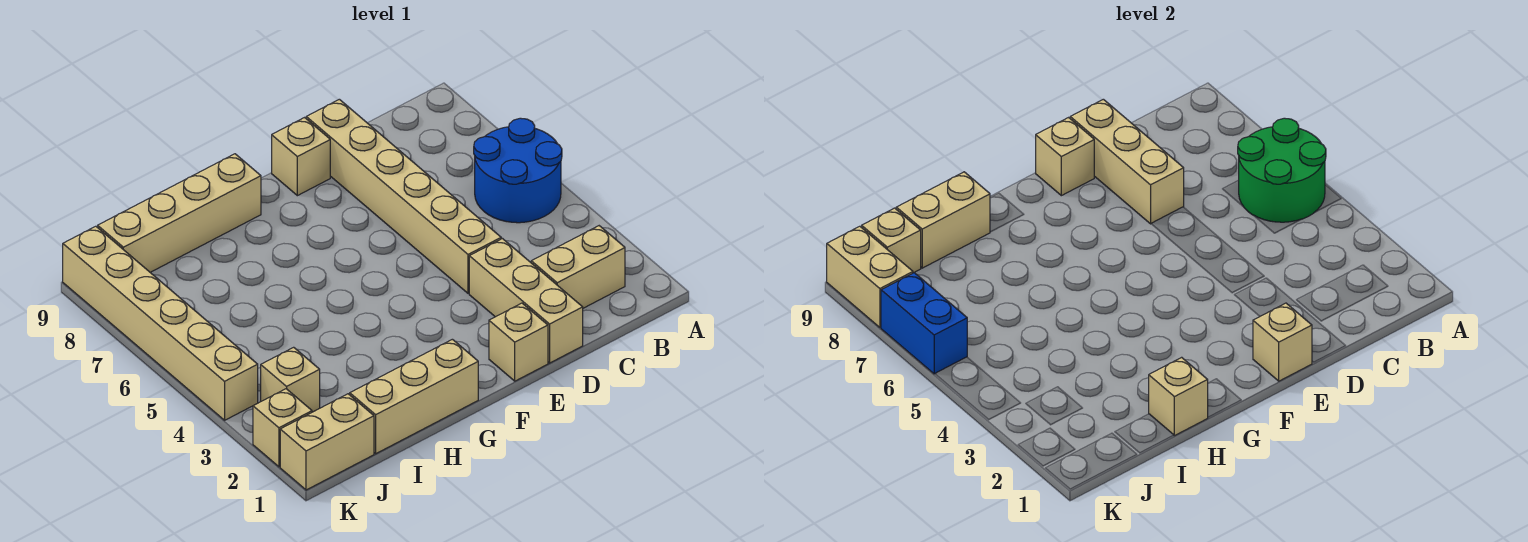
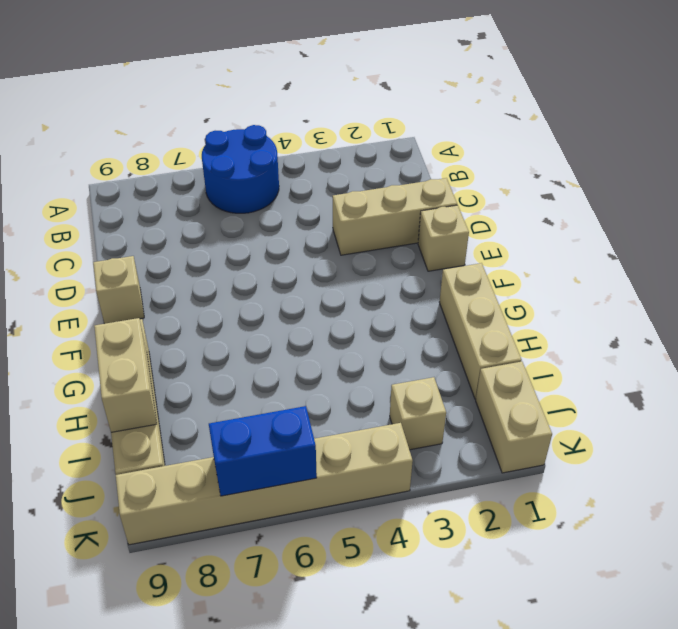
none -> tan brick B2:C2 level 1
none -> tan brick D4:D9 level 1
none -> tan brick K2 level 1

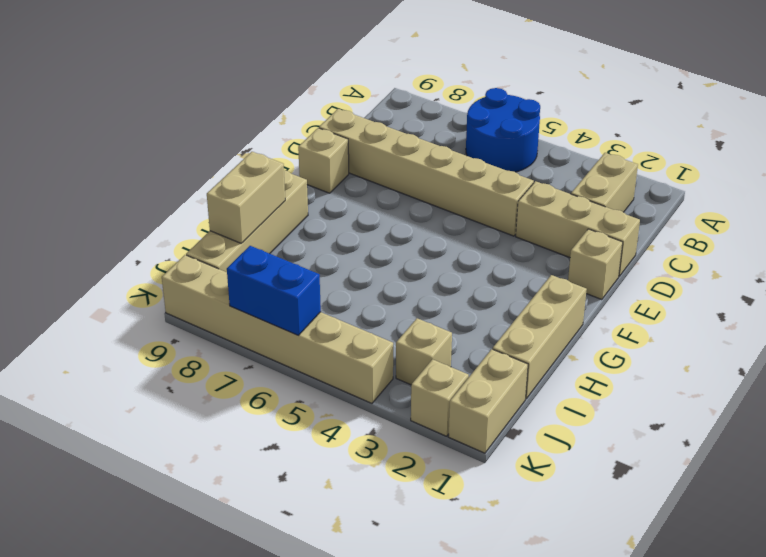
none -> green round brick A5:B6 level 2
none -> tan brick D7:D9 level 2
none -> tan brick E1 level 2

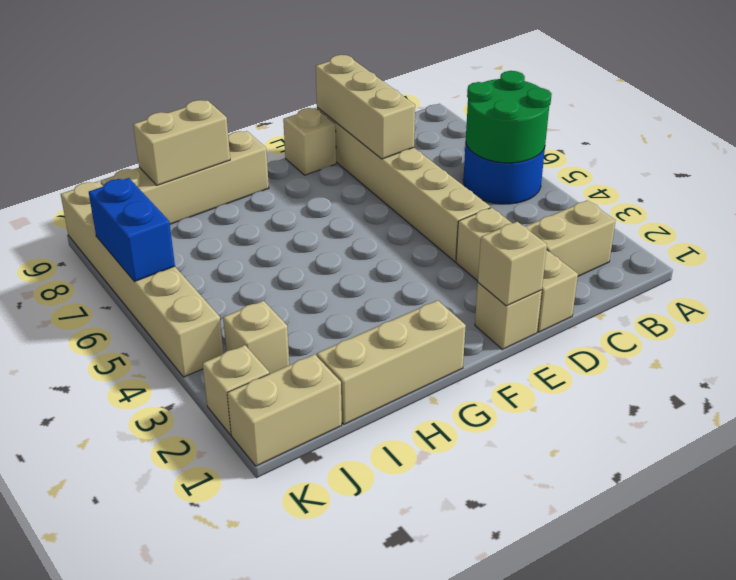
none -> tan brick E9 level 2
none -> tan brick H1 level 2
none -> tan brick J9 level 2

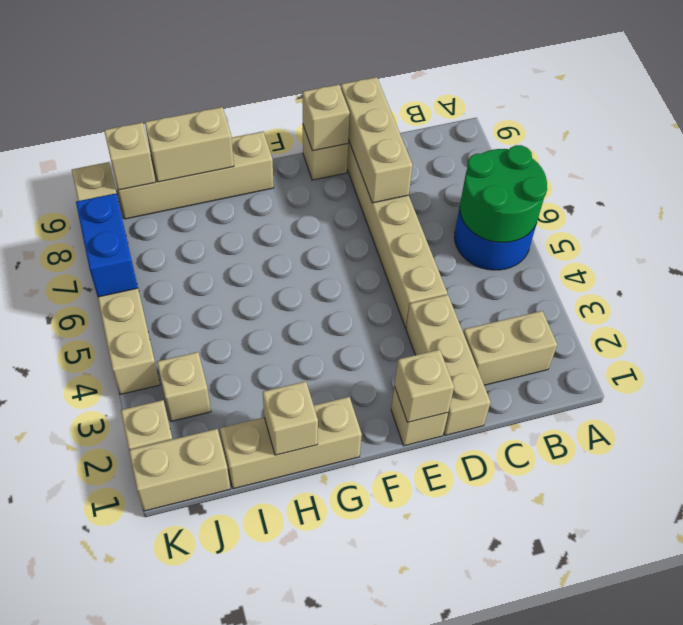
none -> tan brick K8:K9 level 2

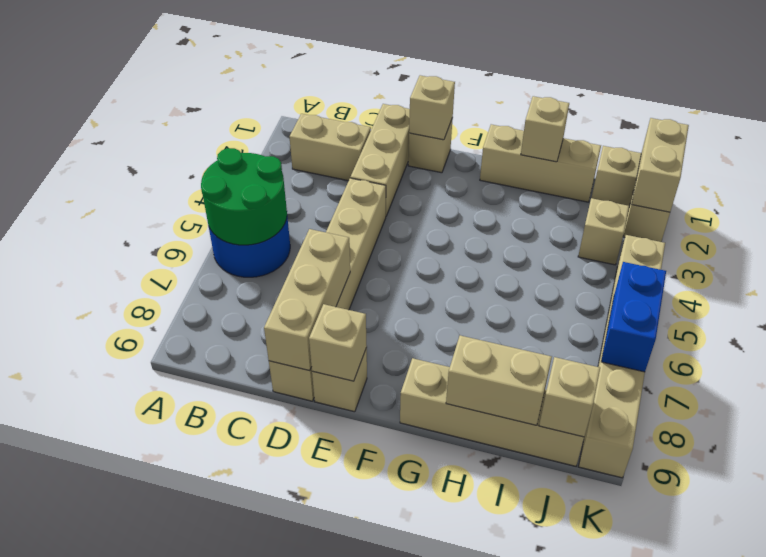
tan brick K1:K2 level 2 -> tan brick K8:K9 level 2

